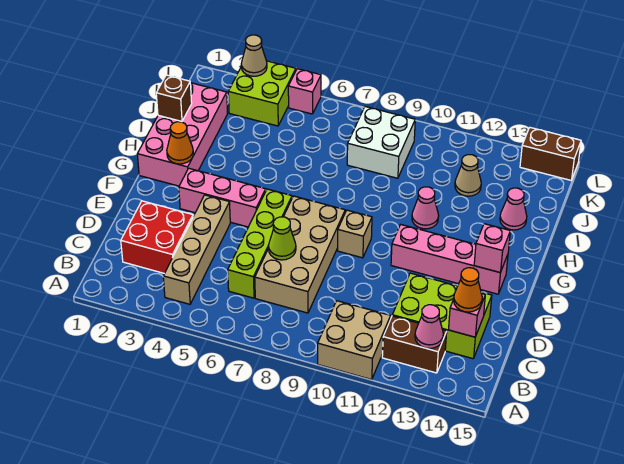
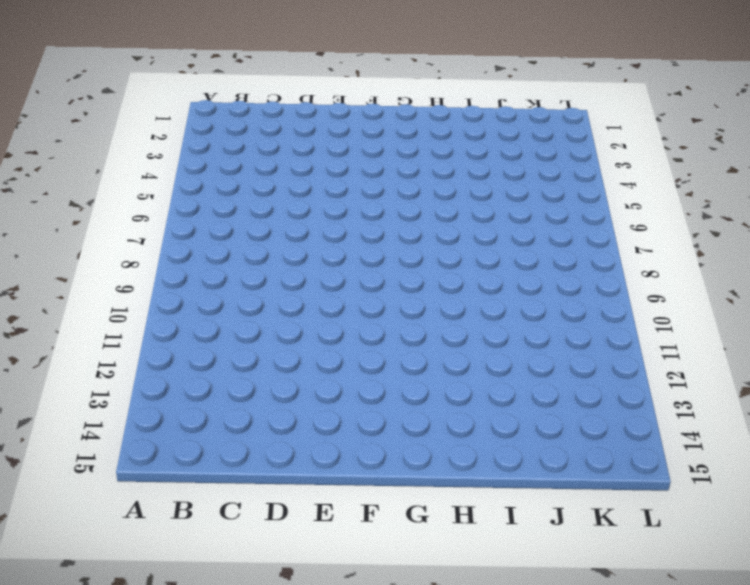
none -> tan brick A10:B11 level 1
none -> tan brick B4:E4 level 1
none -> brown brick B12:B13 level 1

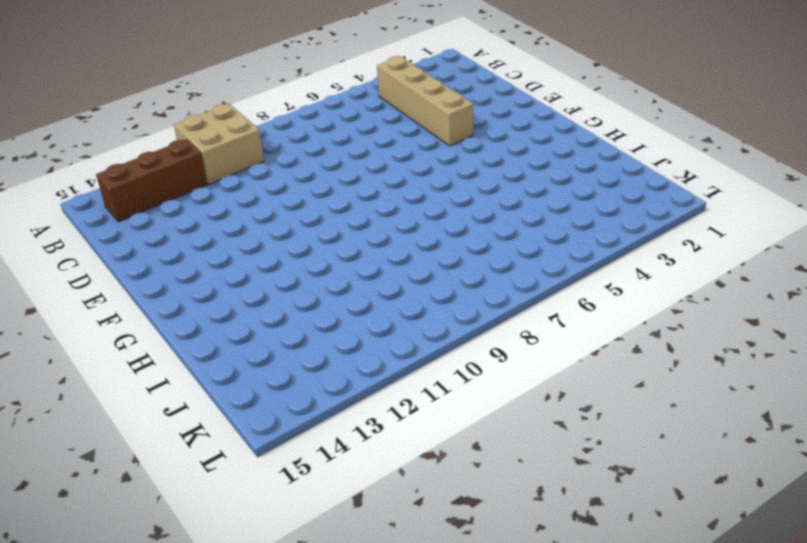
brown brick B12:B14 level 1 -> brown brick B12:B13 level 1
none -> red brick C2:D3 level 1
none -> lime brick C6:F6 level 1
none -> tan brick C7:F8 level 1

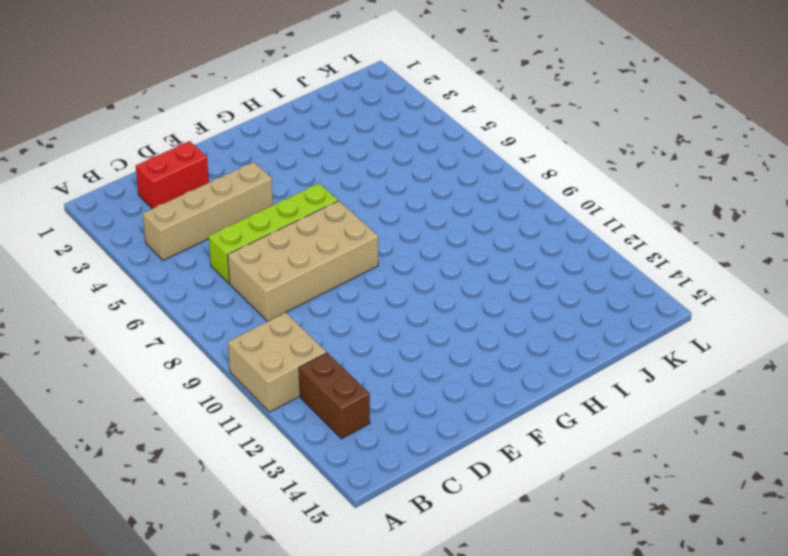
red brick C2:D2 level 1 -> red brick C2:D3 level 1
none -> lime brick C12:D14 level 1
none -> pink brick F3:F5 level 1
none -> tan brick F9 level 1

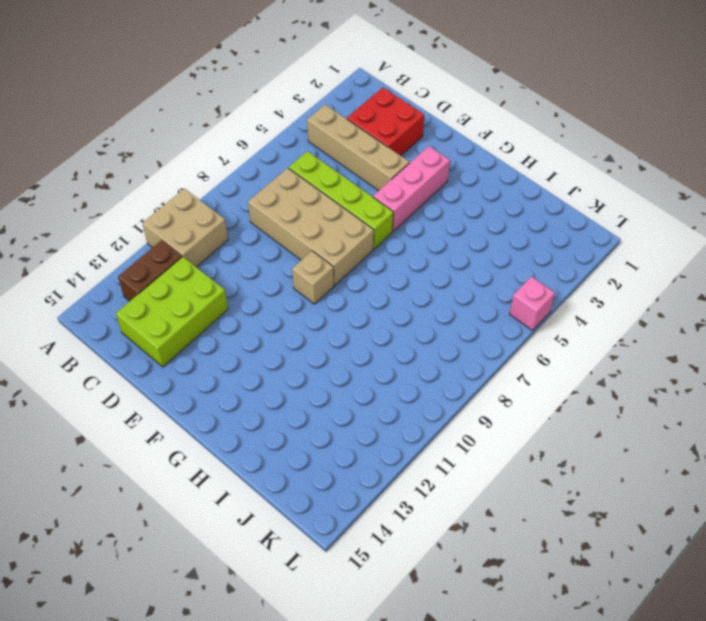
none -> pink brick F11:F14 level 1
none -> pink brick G1:J2 level 1
none -> pink cone H11 level 1

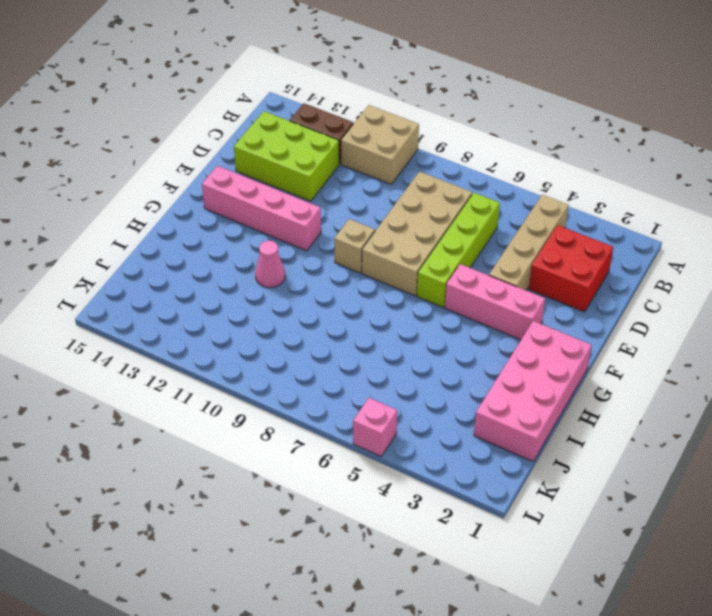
none -> pink cone I14 level 1
none -> white brick J8:K9 level 1
none -> tan cone J12 level 1

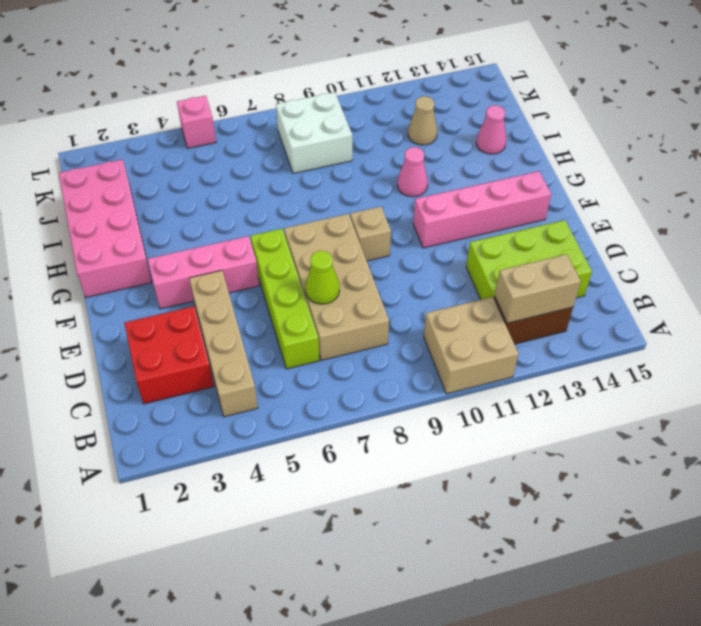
tan brick B12:B13 level 2 -> pink cone B13 level 2
none -> lime brick K3:L4 level 1
none -> brown brick L14:L15 level 1
none -> pink brick C14 level 2

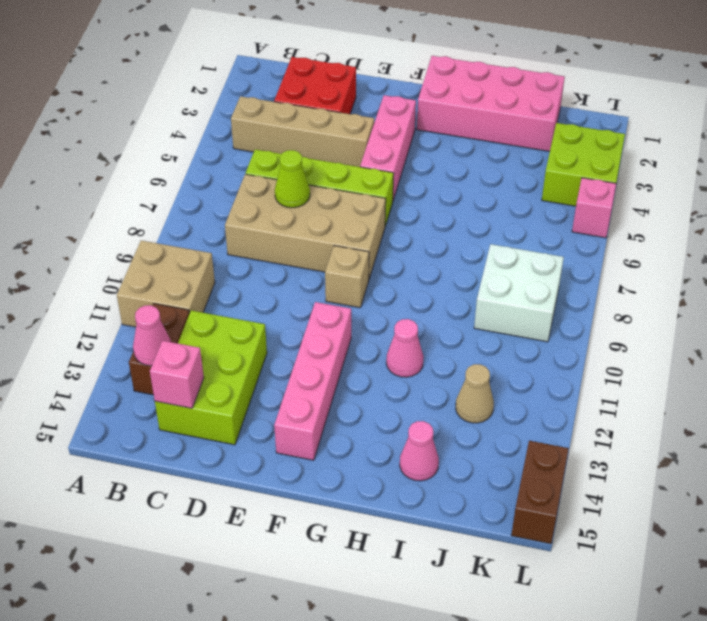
none -> pink brick F14 level 2
none -> orange cone G2 level 2
none -> brown brick I1 level 2

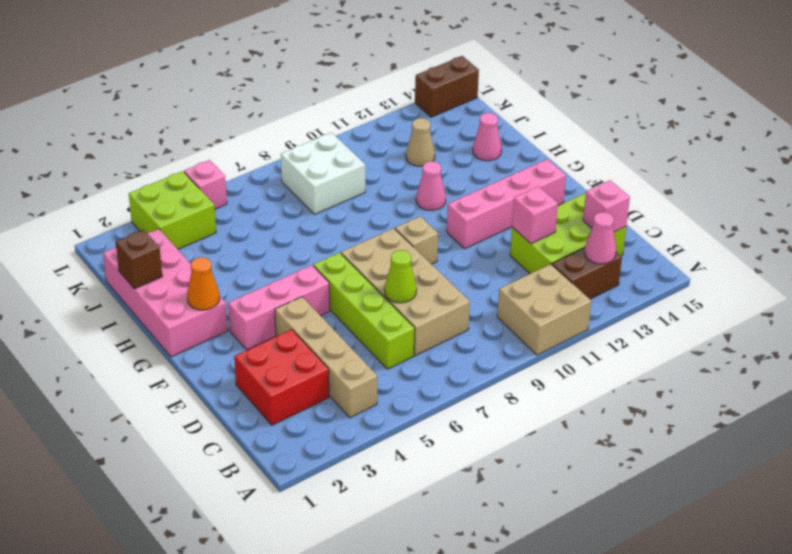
pink brick D12 level 2 -> pink brick F14 level 2
none -> tan cone L3 level 2
none -> orange cone C14 level 3

